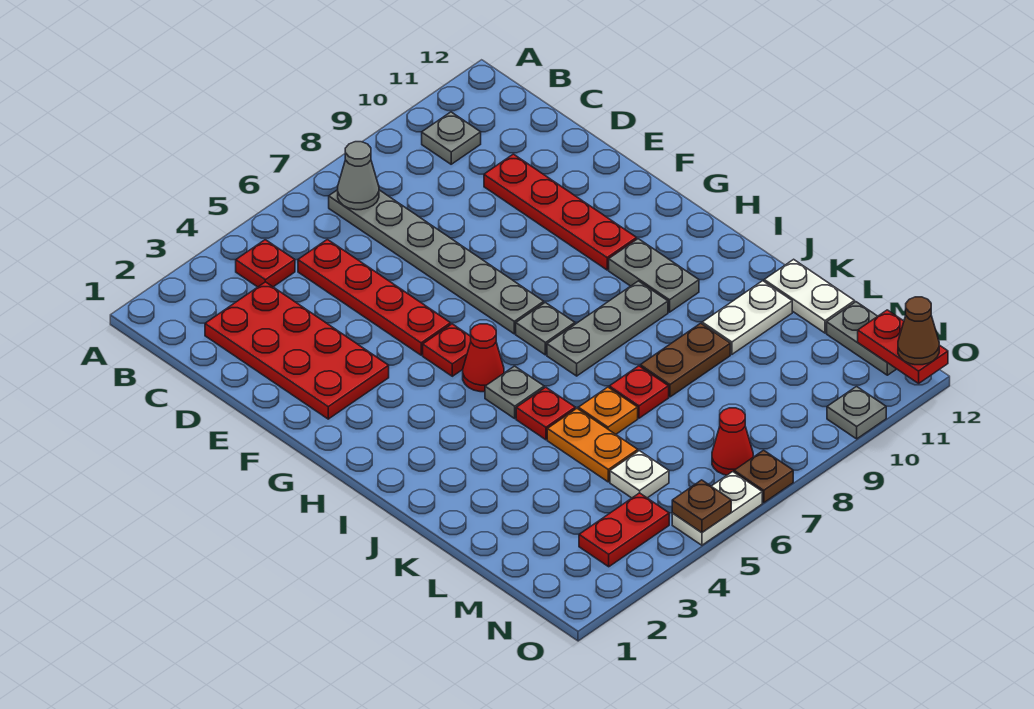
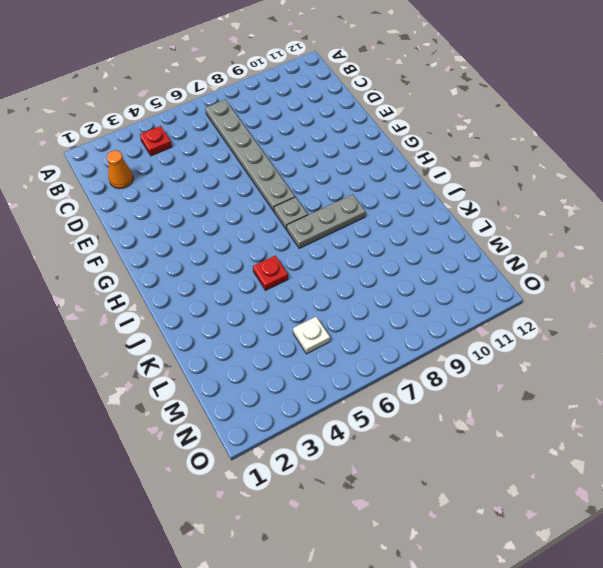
orange cone C2 level 1 -> red plate C2:F3 level 1
none -> grey plate B10 level 1
none -> red plate C5:F5 level 1
none -> red plate D10:G10 level 1
none -> red plate G5 level 1

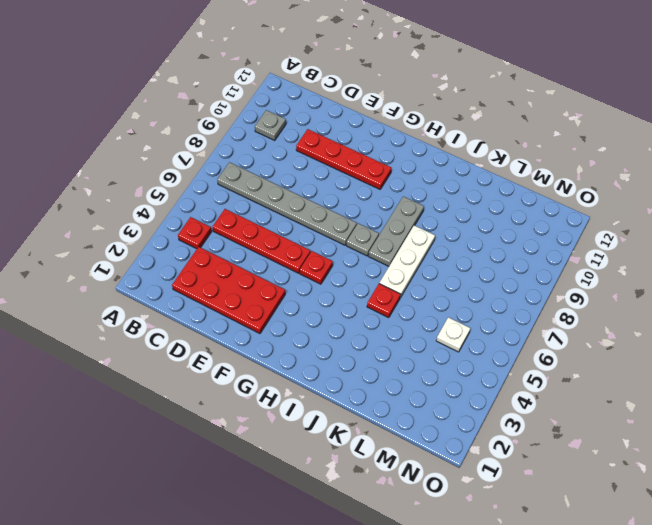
white plate J6:J8 level 1 -> none
none -> red cone H5 level 1
none -> grey plate H10:I10 level 1
none -> grey plate I5 level 1
none -> orange plate K5:L5 level 1

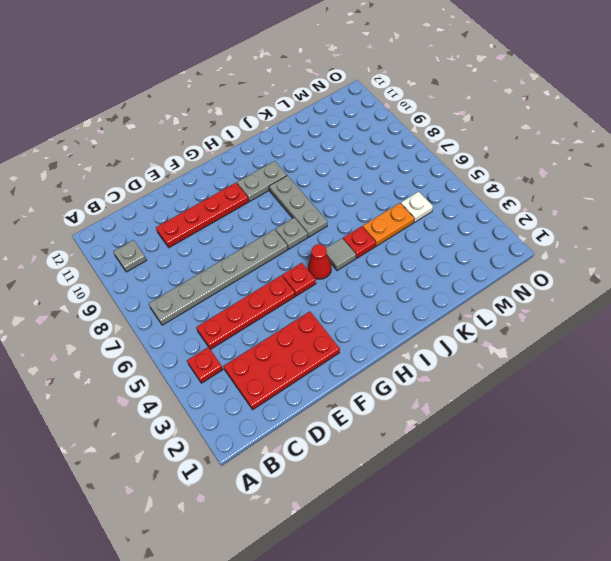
grey tile I5 level 1 -> grey plate I5 level 1
none -> orange plate K6 level 1
none -> red plate K7 level 1
none -> brown plate K8:K9 level 1
none -> white plate K10:K11 level 1

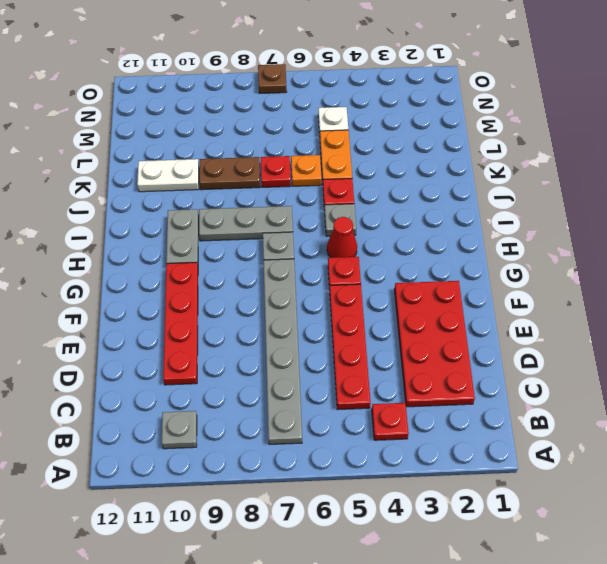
none -> white plate K12:L12 level 1
none -> grey plate M12:N12 level 1
none -> red plate N3:N4 level 1
none -> red cone N7 level 1

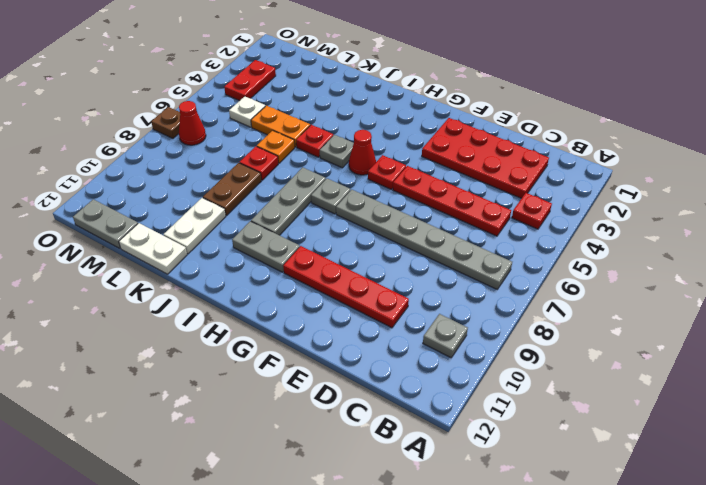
none -> white plate O5:O6 level 1
none -> grey plate O10 level 1
none -> grey cone B7 level 2
none -> red plate N12:O12 level 2

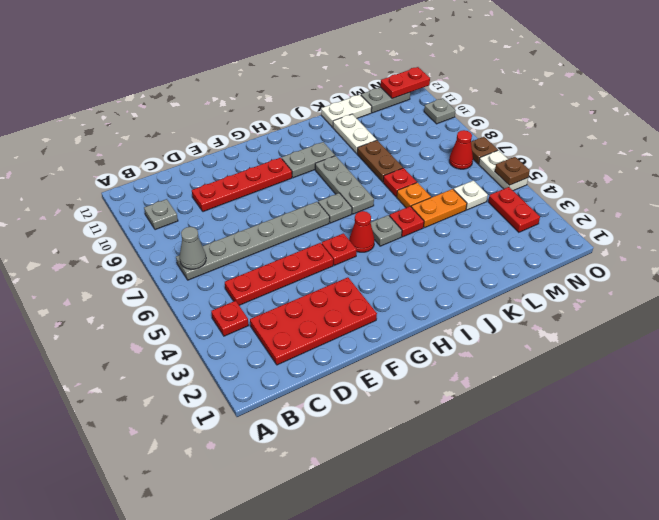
none -> brown cone O12 level 3

